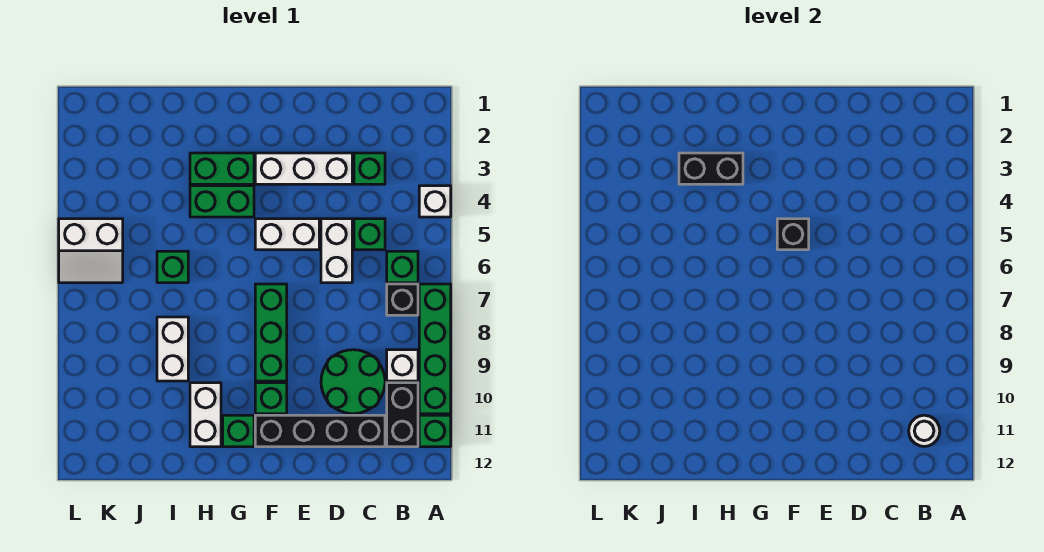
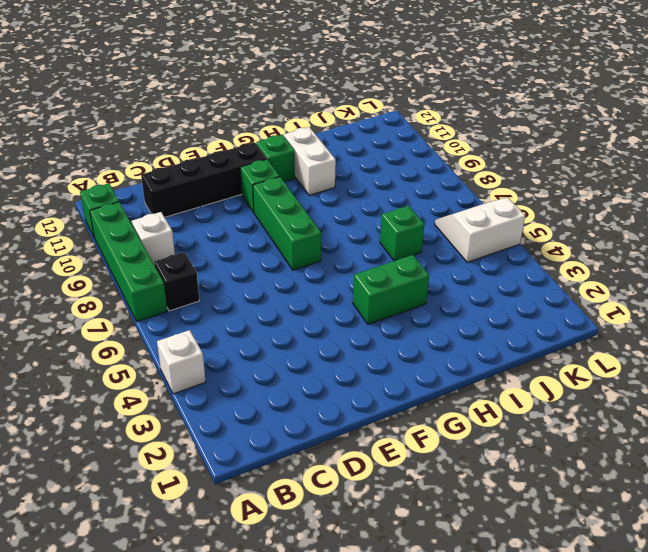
none -> green brick B6 level 1
none -> black brick B10:B11 level 1
none -> green brick C3 level 1

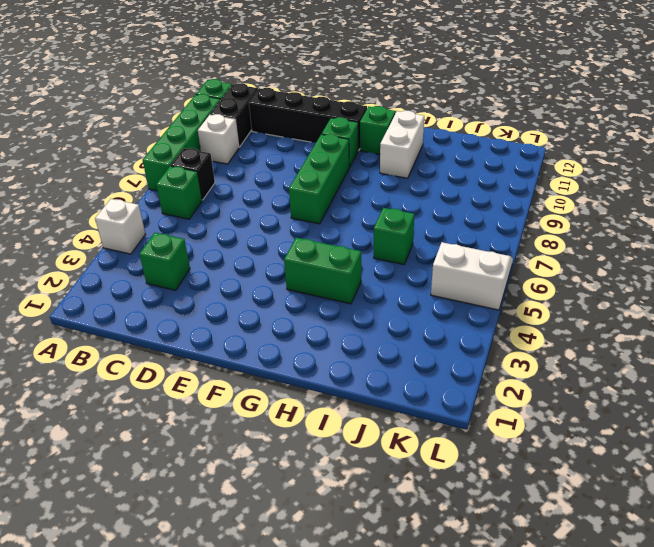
none -> green brick C5 level 1
none -> green round brick C9:D10 level 1
none -> white brick D3:F3 level 1

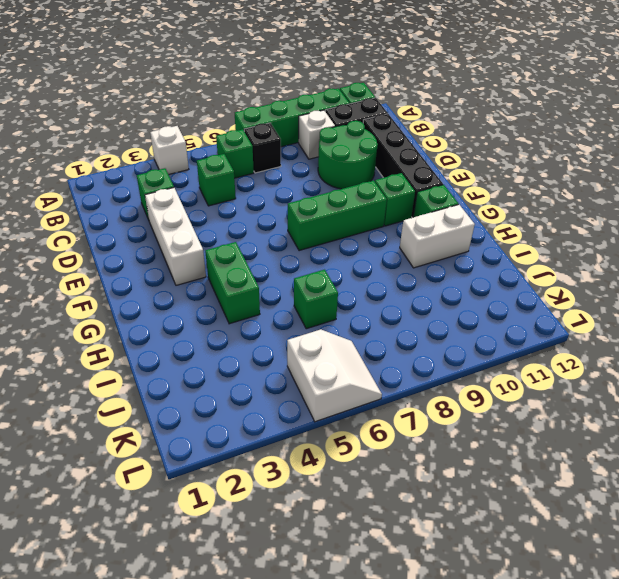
none -> white brick D5:D6 level 1
none -> white brick E5:F5 level 1
none -> green brick G3:H3 level 1

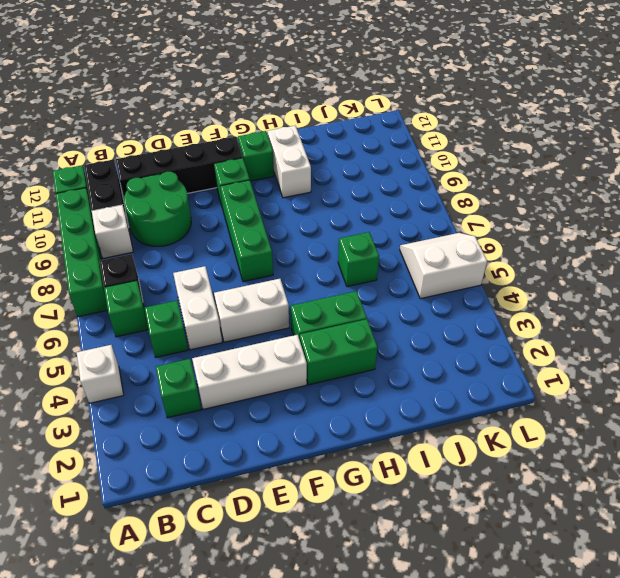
none -> white brick I8:I9 level 1
none -> white round brick B11 level 2
none -> black brick F5 level 2

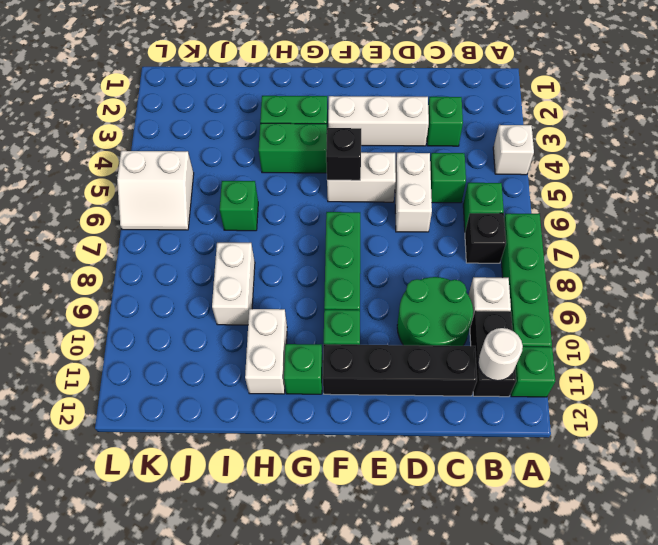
none -> black brick H3:I3 level 2

